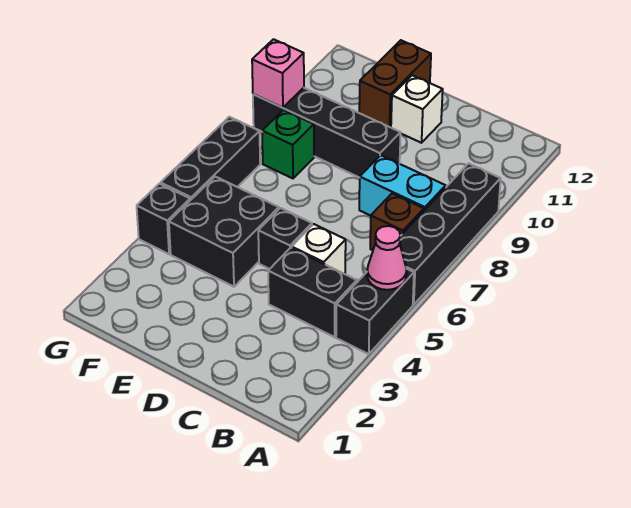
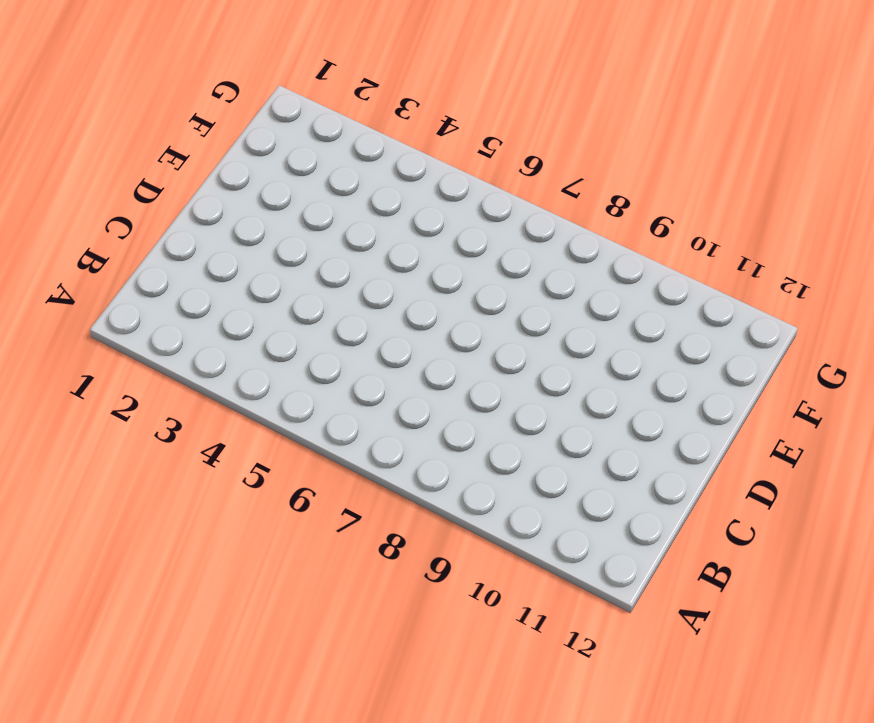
none -> black brick A4:A5 level 1
none -> black brick A6:A9 level 1
none -> black brick B4:C4 level 1

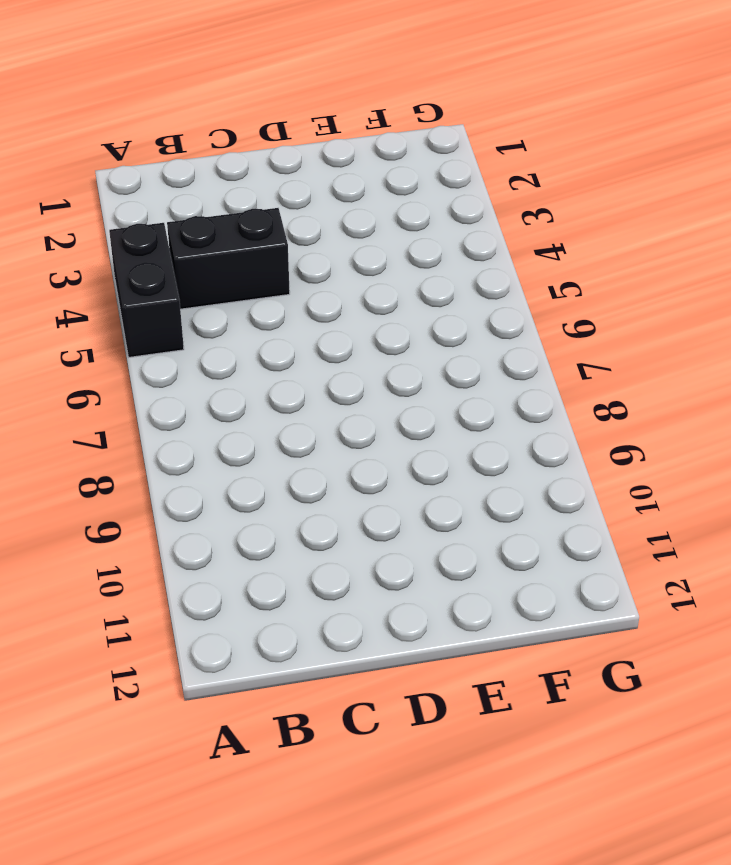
none -> black brick A6:A9 level 1
none -> brown brick B7 level 1
none -> cyan brick B8:C8 level 1

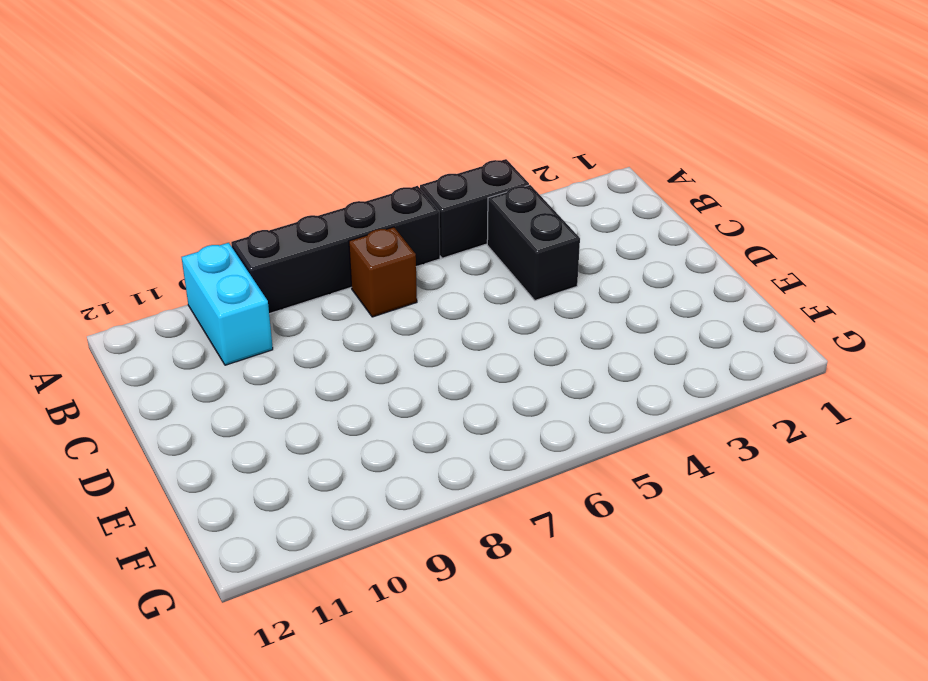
cyan brick A10:B10 level 1 -> cyan brick B8:C8 level 1
none -> white brick C5 level 1
none -> black brick D5 level 1
none -> black brick D9:G9 level 1

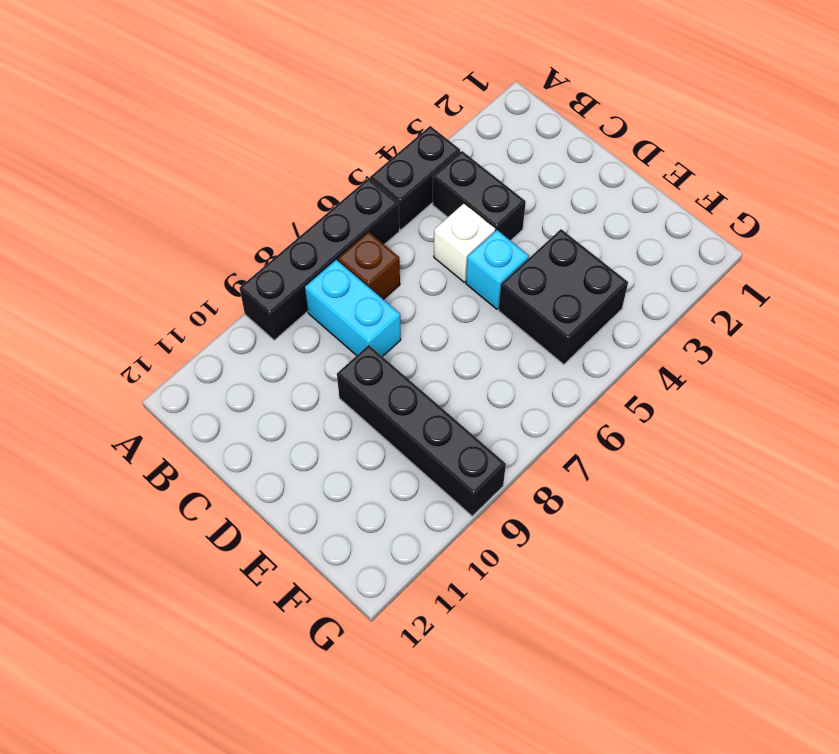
cyan brick D5 level 1 -> black brick D5 level 1
none -> white brick D11 level 1
none -> brown brick E11:E12 level 1
none -> green brick F8 level 1

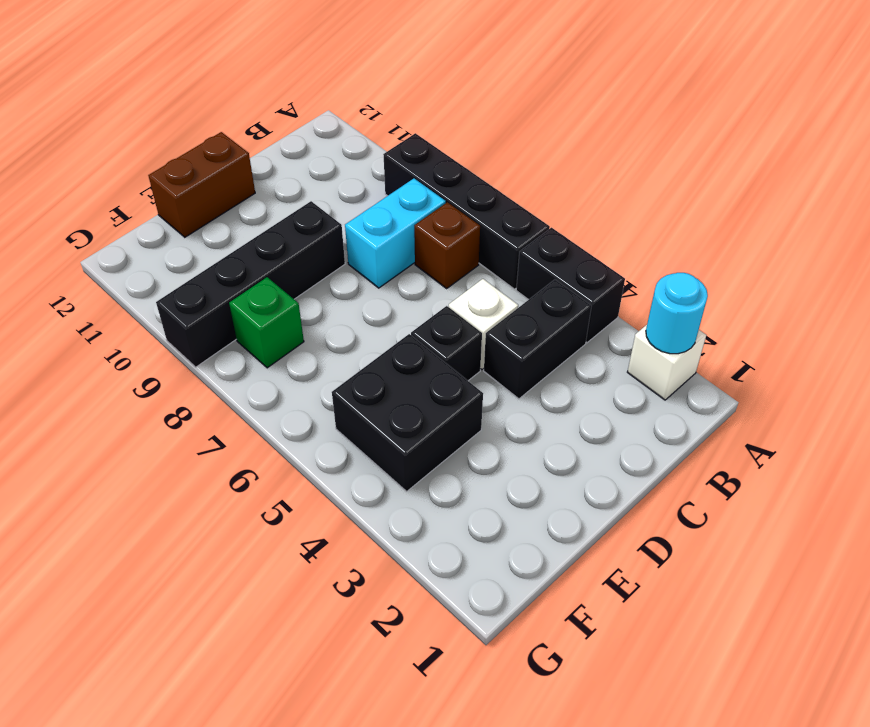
white brick A2 level 1 -> white brick D11 level 1
cyan round brick A2 level 2 -> none
brown brick D12:E12 level 1 -> brown brick E11:E12 level 1
none -> black brick G4 level 1
none -> black brick G5:G7 level 1
none -> pink cone A5 level 2

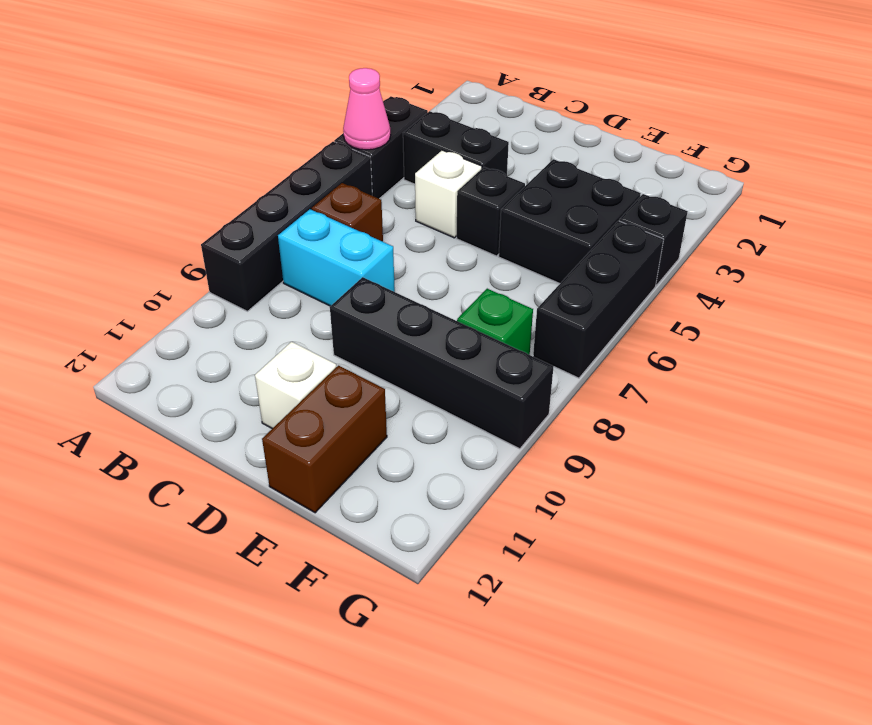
none -> pink brick G9 level 2

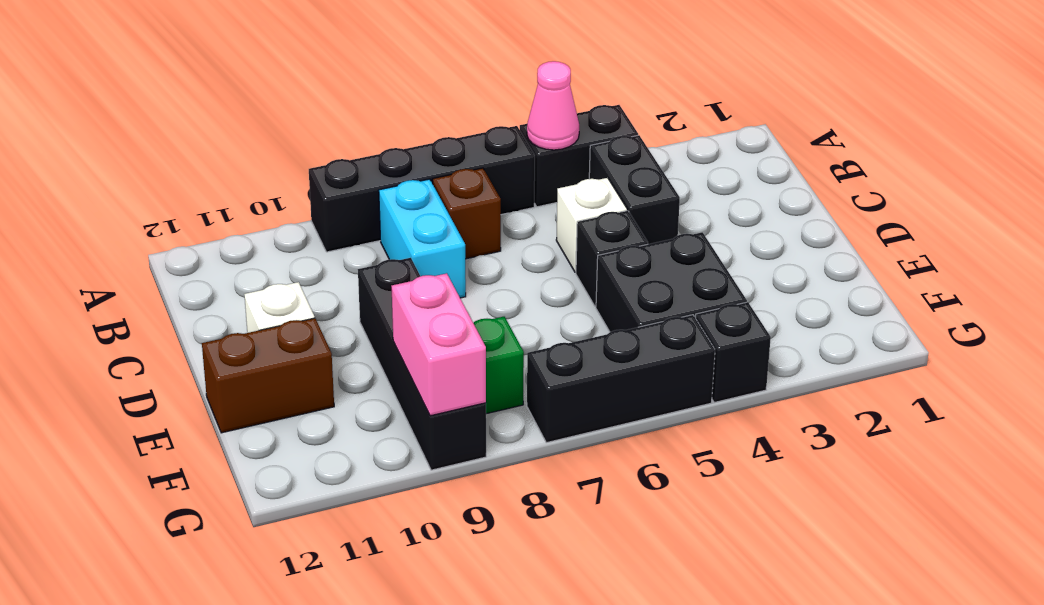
pink brick F9:G9 level 2 -> pink brick G9 level 2

